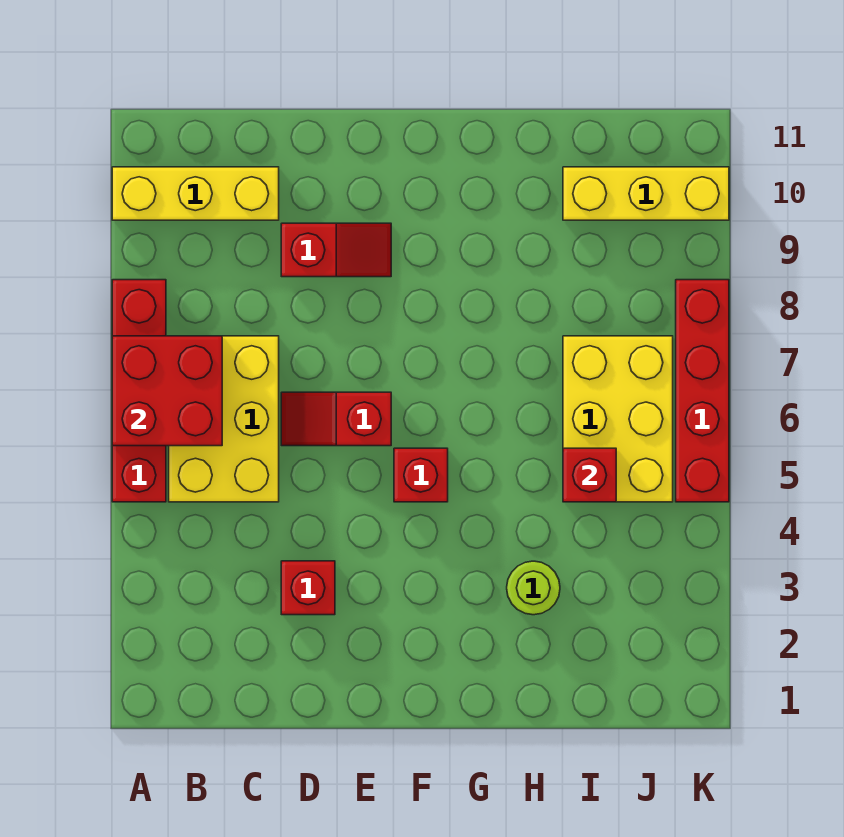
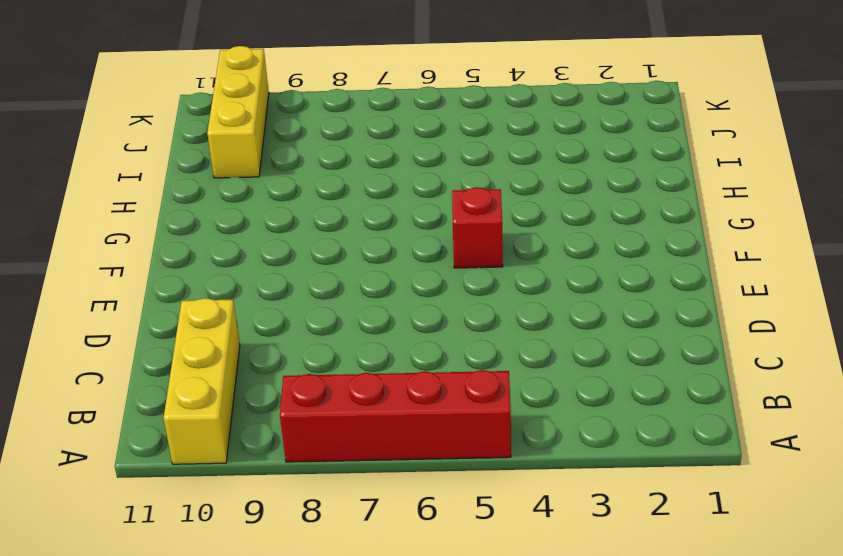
none -> yellow brick B5:C7 level 1
none -> red brick D3 level 1
none -> red slope D6:E6 level 1 top E

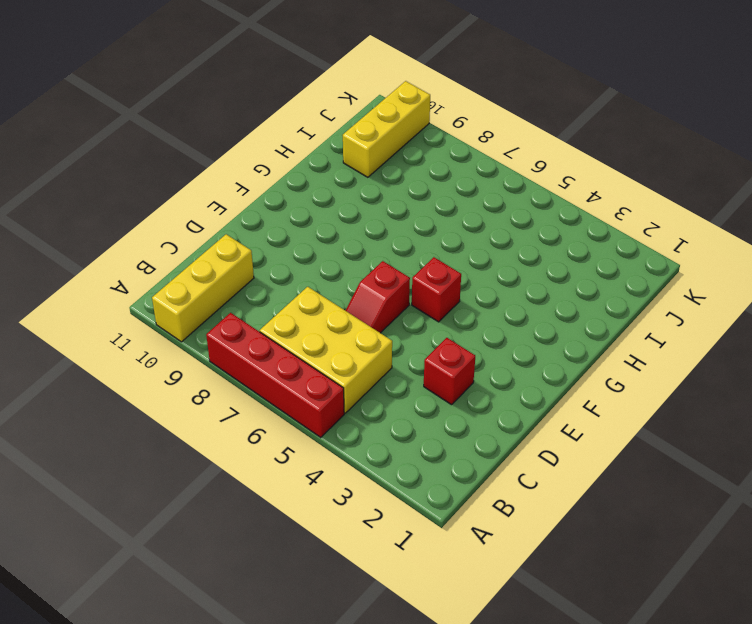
none -> red slope D9:E9 level 1 top D
none -> lime round brick H3 level 1
none -> yellow brick I5:J7 level 1

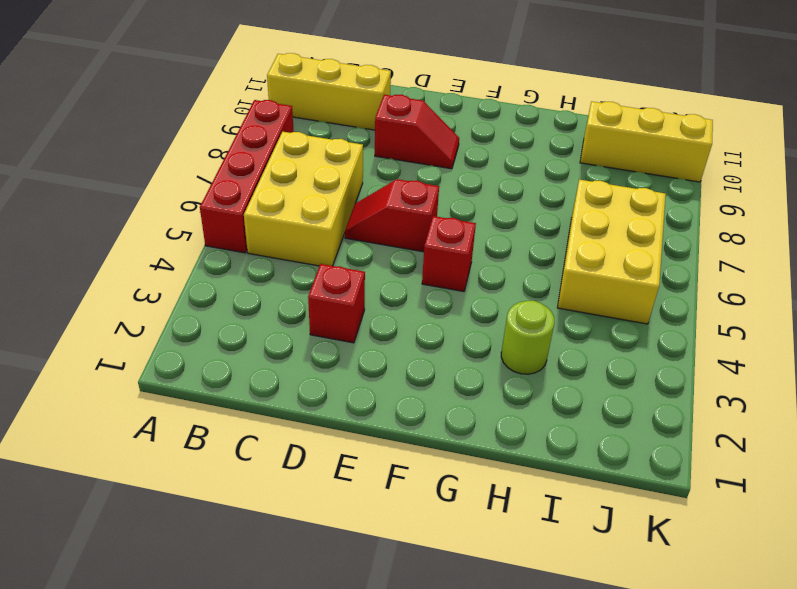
none -> red brick K5:K8 level 1
none -> red brick A6:B7 level 2
none -> red brick I5 level 2

